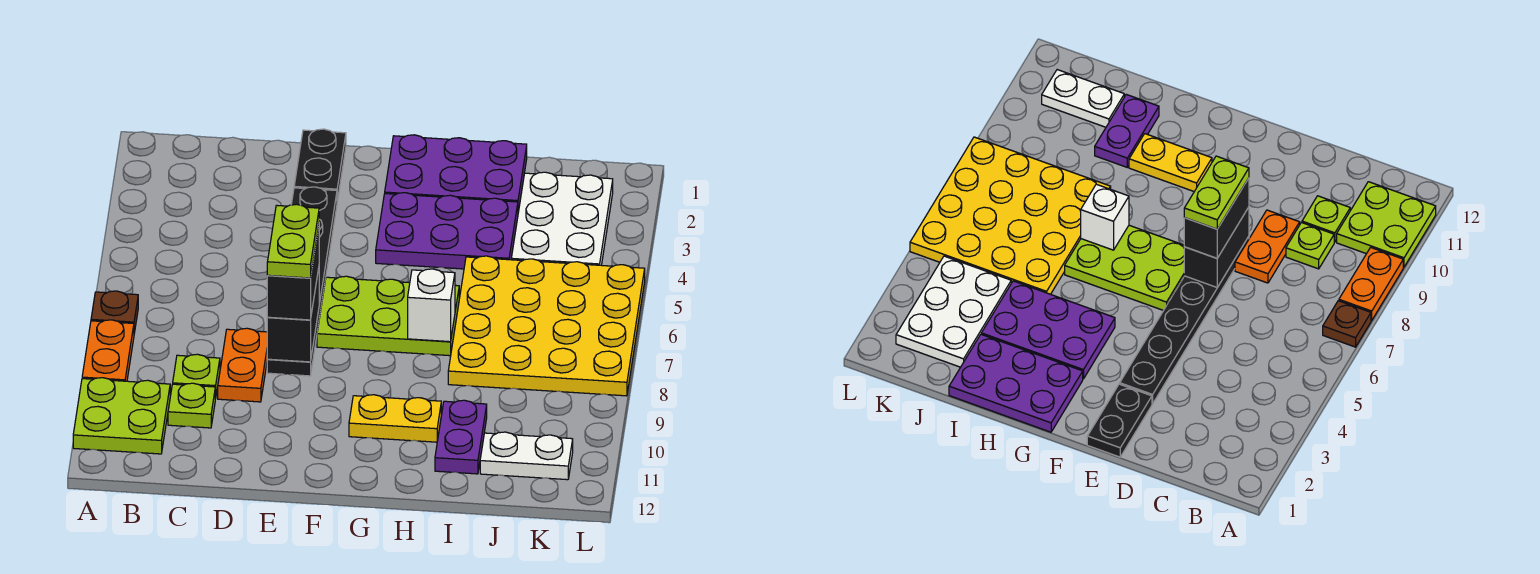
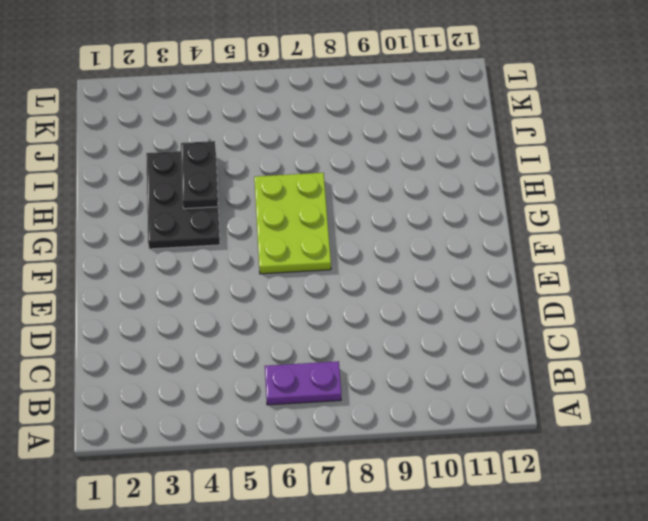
purple plate B6:B7 level 1 -> purple plate I10:I11 level 1
black plate G3:I4 level 1 -> purple plate G3:I4 level 1
black plate H4:I4 level 2 -> black plate E1:E2 level 1
none -> brown plate A7 level 1
none -> orange plate A8:A9 level 1
none -> lime plate A10:B11 level 1

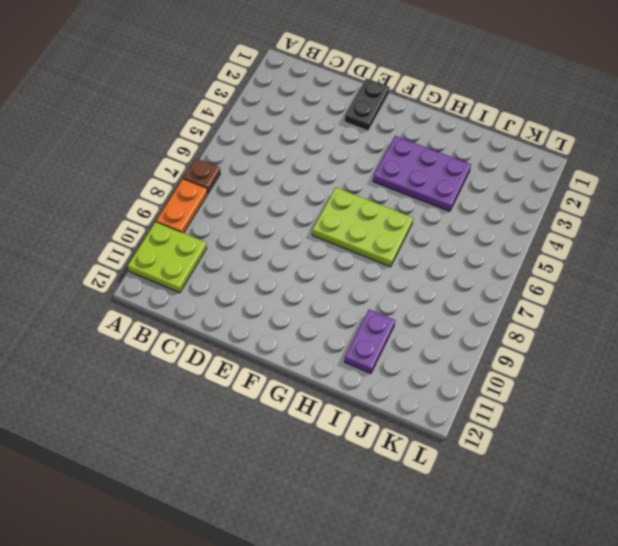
none -> lime plate C9 level 1
none -> lime plate C10 level 1
none -> orange plate D8:D9 level 1

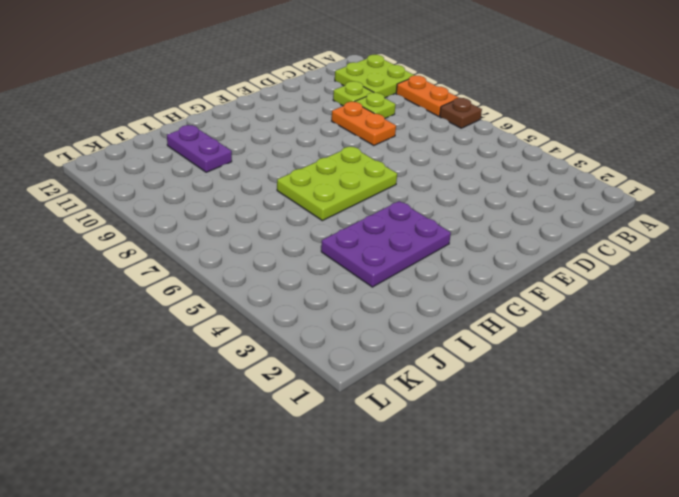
none -> black plate E1:E2 level 1
none -> black plate E3:E8 level 1
none -> purple plate G1:I2 level 1

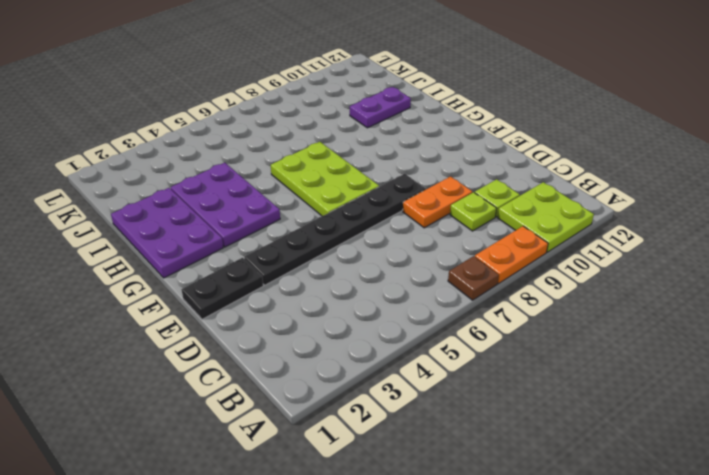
none -> yellow plate G10:H10 level 1
none -> yellow plate I5:L8 level 1
none -> white plate J2:K4 level 1

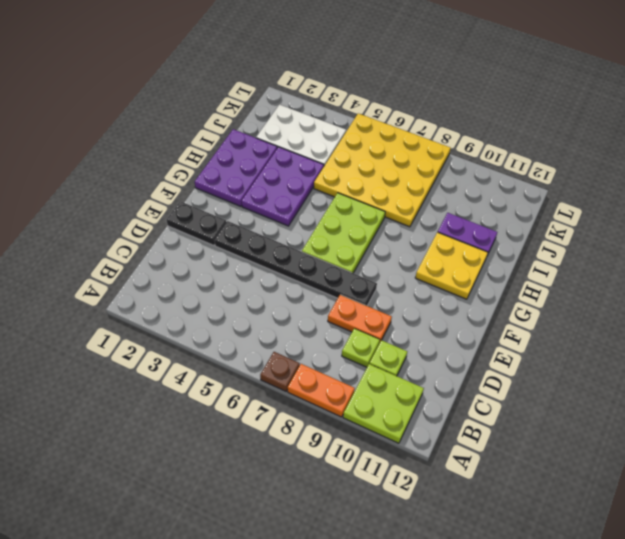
yellow plate G10:H11 level 1 -> yellow plate G10:H10 level 1
none -> white plate J11:K11 level 1
none -> black brick E7:E8 level 2
none -> white brick H7 level 2

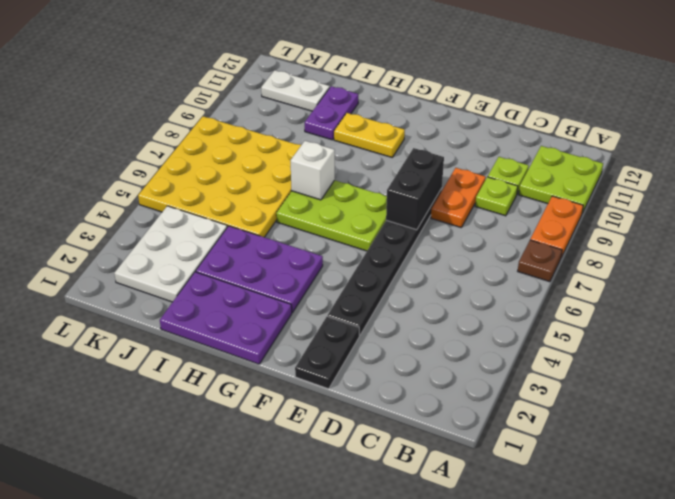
none -> black brick E7:E8 level 3
none -> lime plate E7:E8 level 4

